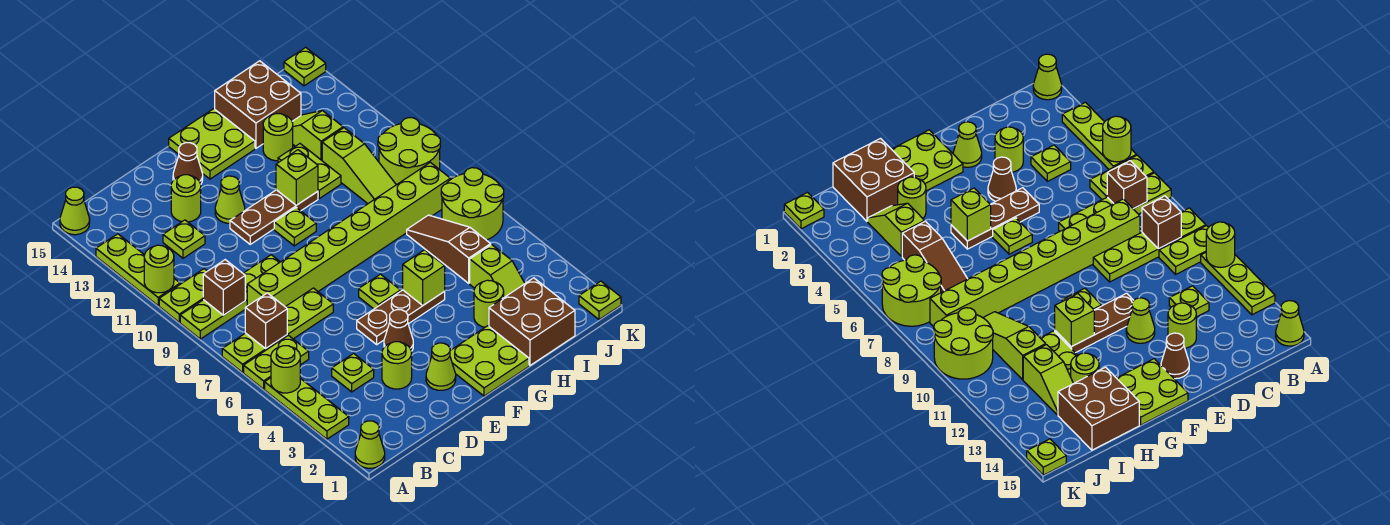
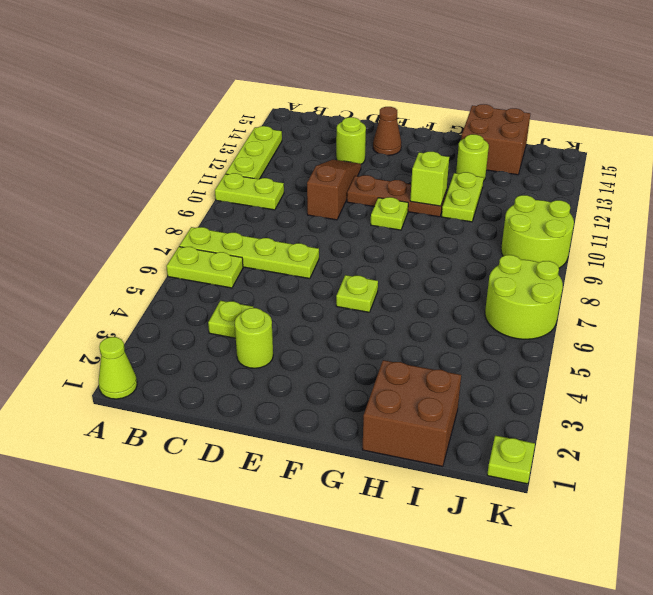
brown slope D10:D12 level 1 top 10 -> brown slope I5:I7 level 1 top 5
none -> lime plate A3:A5 level 1
none -> lime plate A9:D9 level 1
none -> lime cone A15 level 1
none -> lime brick C8:J8 level 1

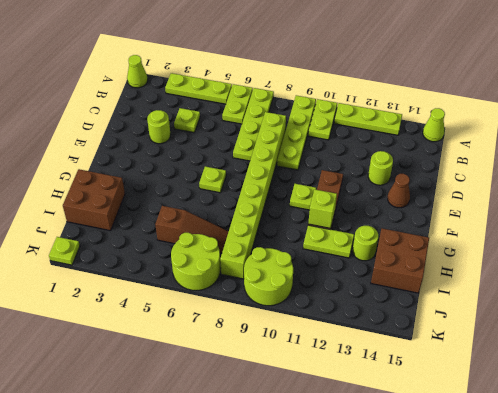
none -> lime plate C12 level 1
none -> lime cone E2 level 1
none -> brown cone E4 level 1
none -> brown plate E5:G5 level 1

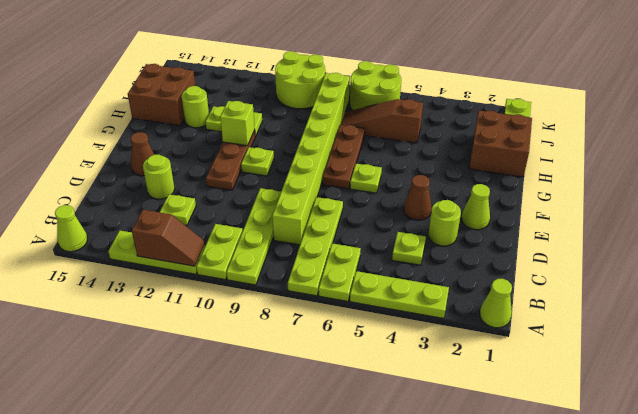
brown slope A11:A12 level 2 top 12 -> lime round brick A11 level 2
brown plate F7:H7 level 1 -> brown plate E5:G5 level 1
none -> lime cone E12 level 1
none -> lime plate F1:G2 level 1
none -> lime plate F14:G15 level 1
none -> lime round brick H3 level 1

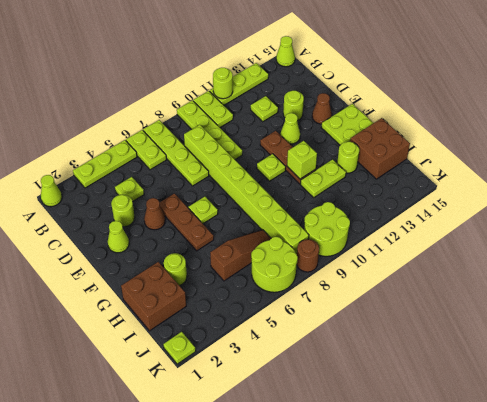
brown round brick K8 level 1 -> none
none -> lime plate F1:G2 level 1
none -> lime slope I3:I4 level 1 top 4
none -> lime slope I9:I11 level 1 top 11
none -> lime slope I12:I13 level 1 top 12

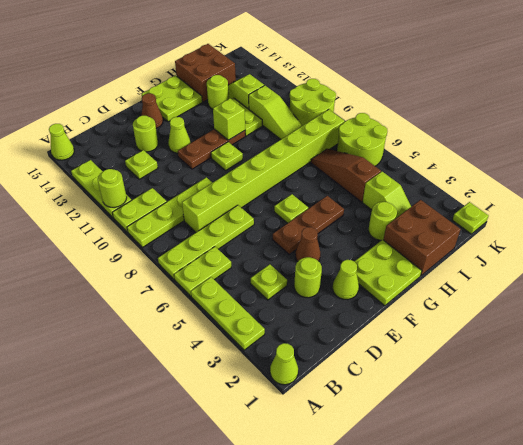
none -> lime plate K15 level 1
none -> lime round brick A5 level 2
none -> brown brick B7 level 2
none -> brown brick B9 level 2

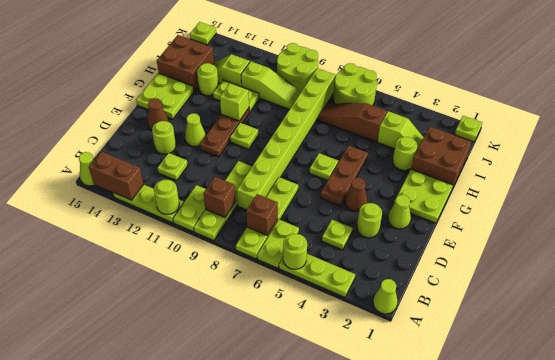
brown brick A13:A14 level 2 -> none
none -> lime brick G5 level 2

